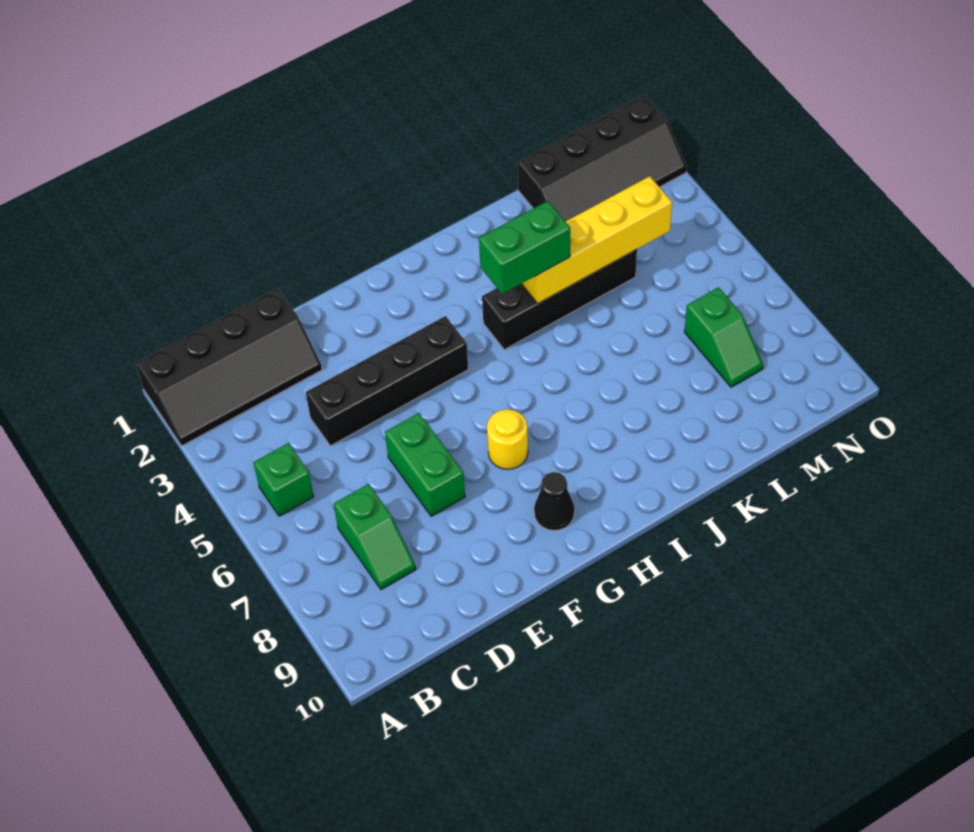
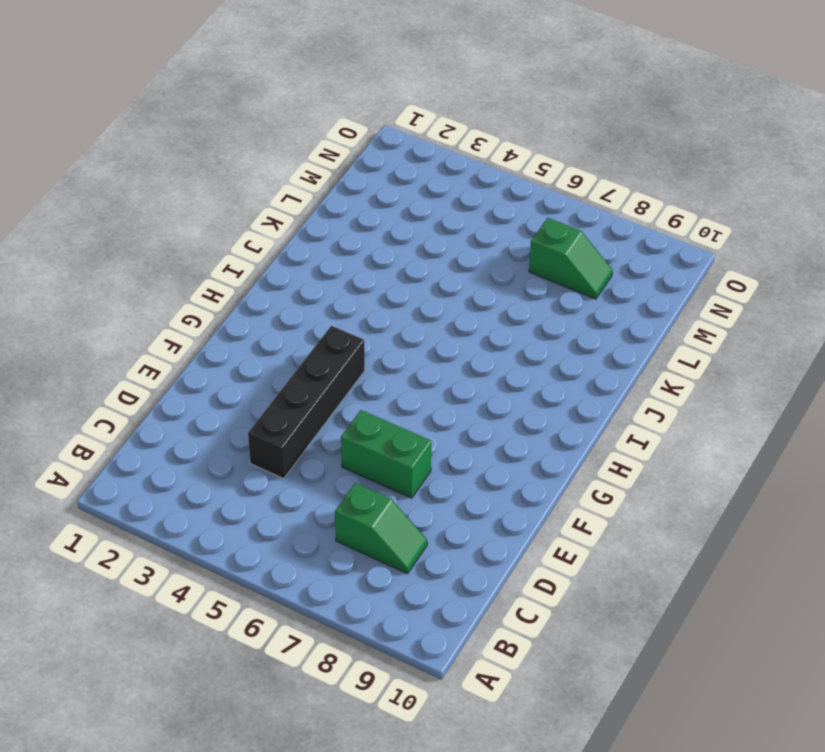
none -> black slope A1:D2 level 1 top 1
none -> green brick B5 level 1
none -> yellow round brick G7 level 1

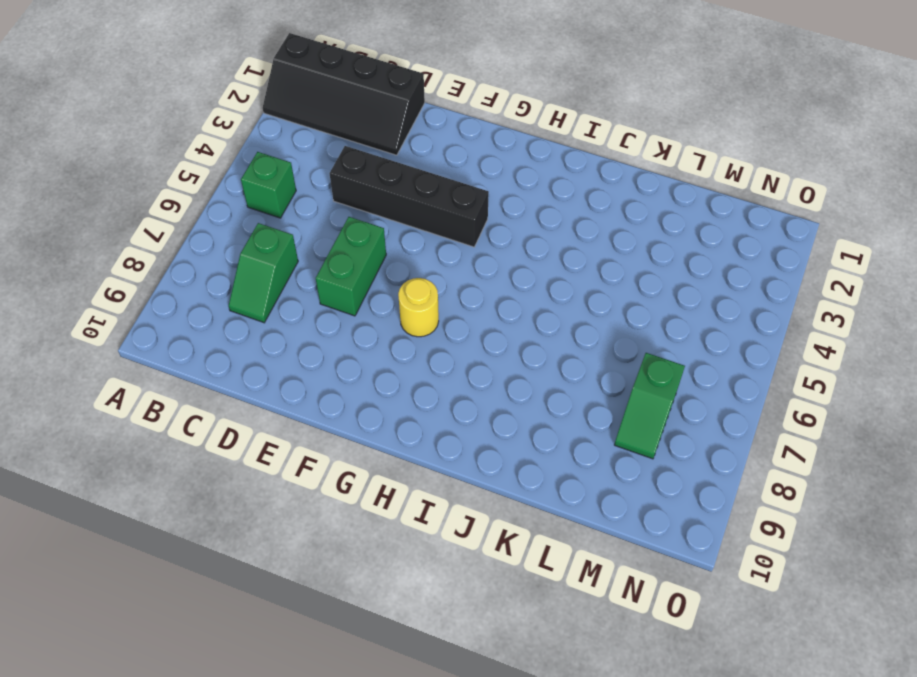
none -> black cone G9 level 1
none -> black brick I4:L4 level 1
none -> black slope L1:O2 level 1 top 1

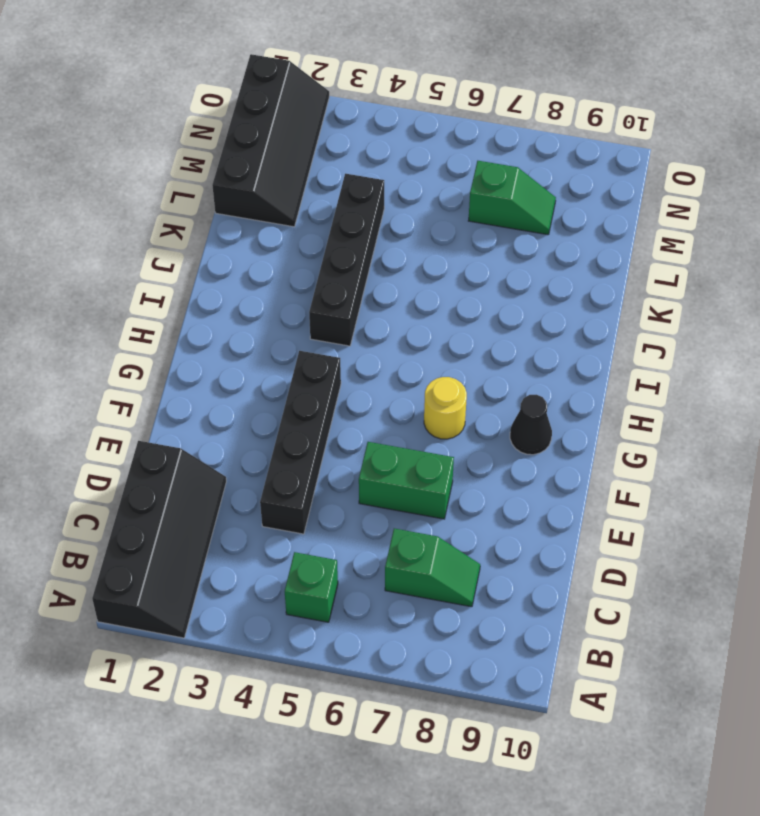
none -> yellow brick J4:M4 level 2
none -> green brick I4:J4 level 3

